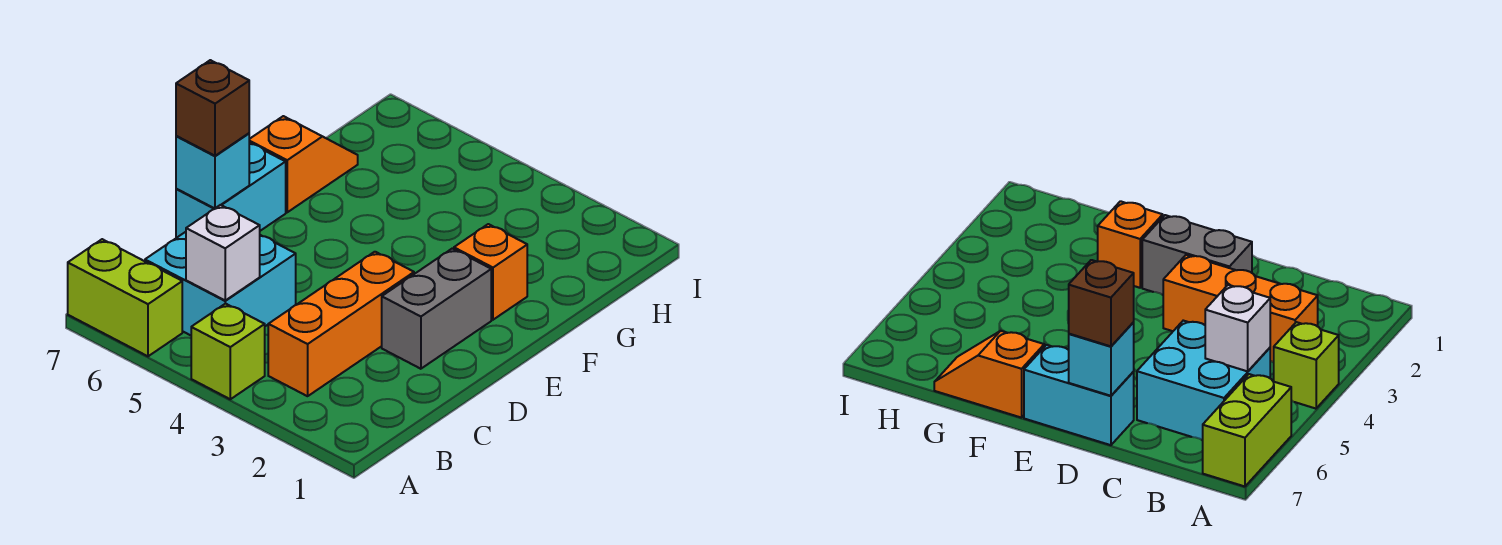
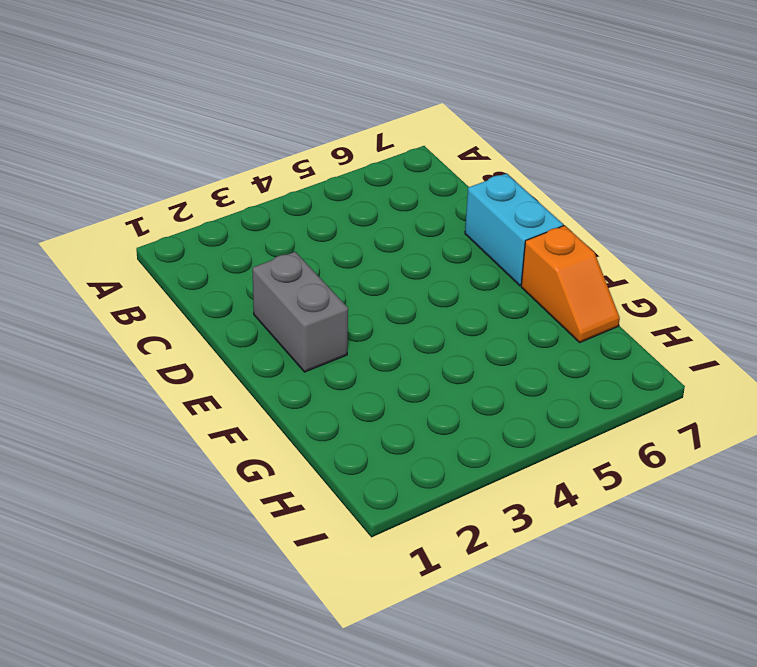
none -> lime brick A4 level 1
none -> lime brick A6:A7 level 1

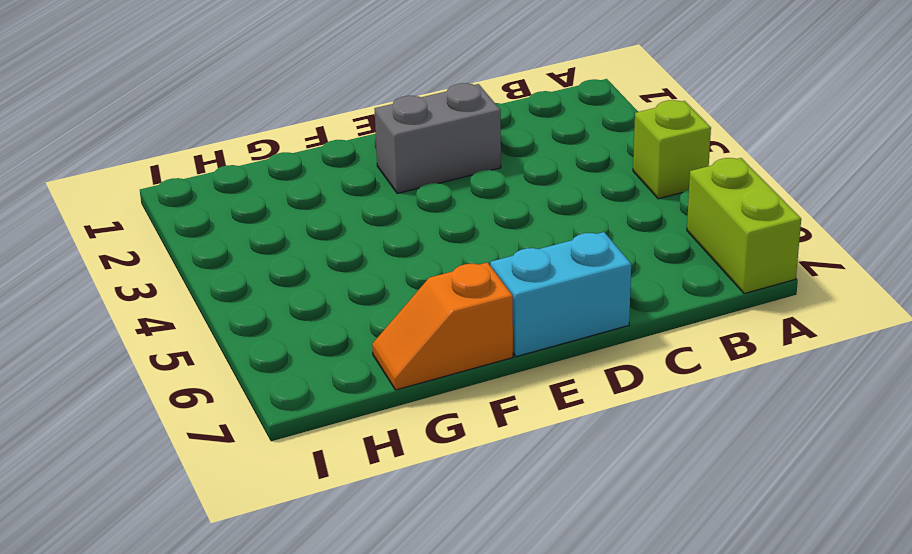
none -> orange brick B3:D3 level 1
none -> cyan brick B5:C6 level 1

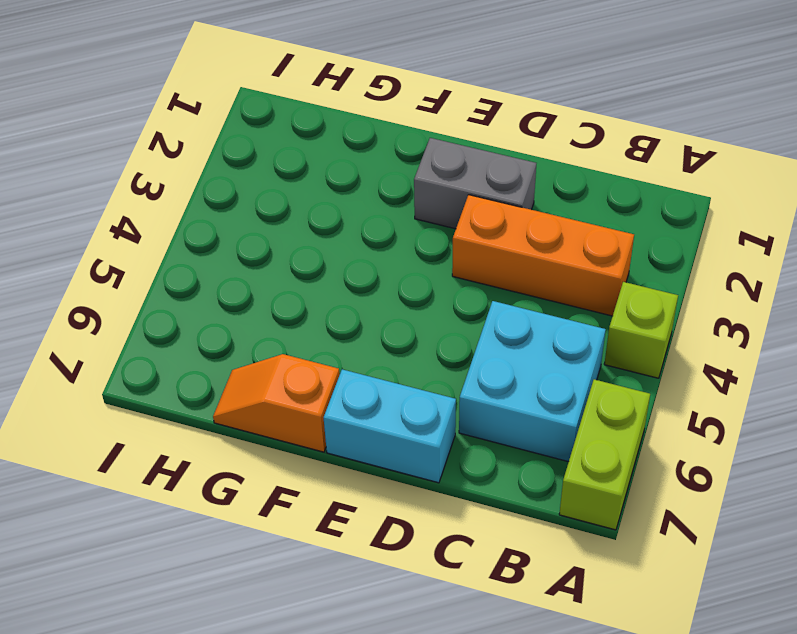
none -> orange brick F2 level 1
none -> white brick B5 level 2

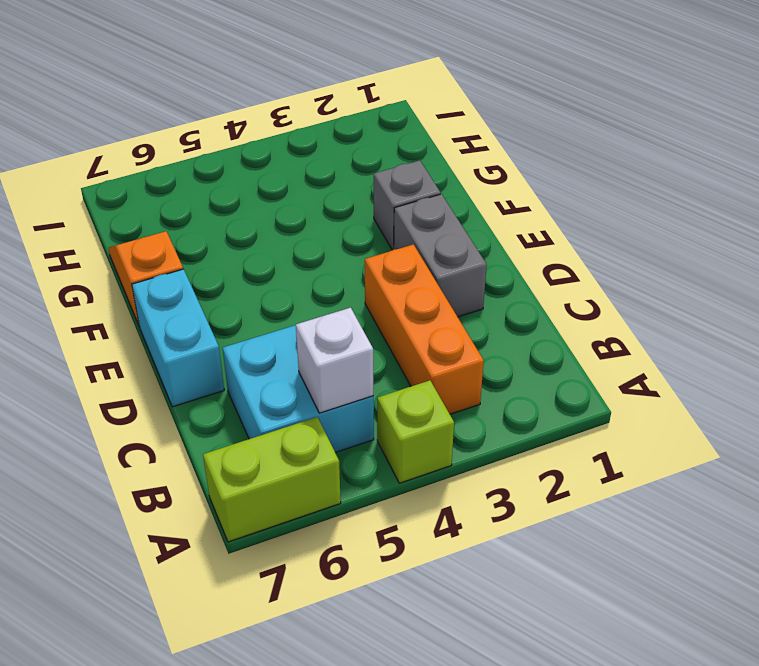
grey brick F2 level 1 -> orange brick F2 level 1
none -> cyan brick D7 level 2
none -> brown brick D7 level 3

